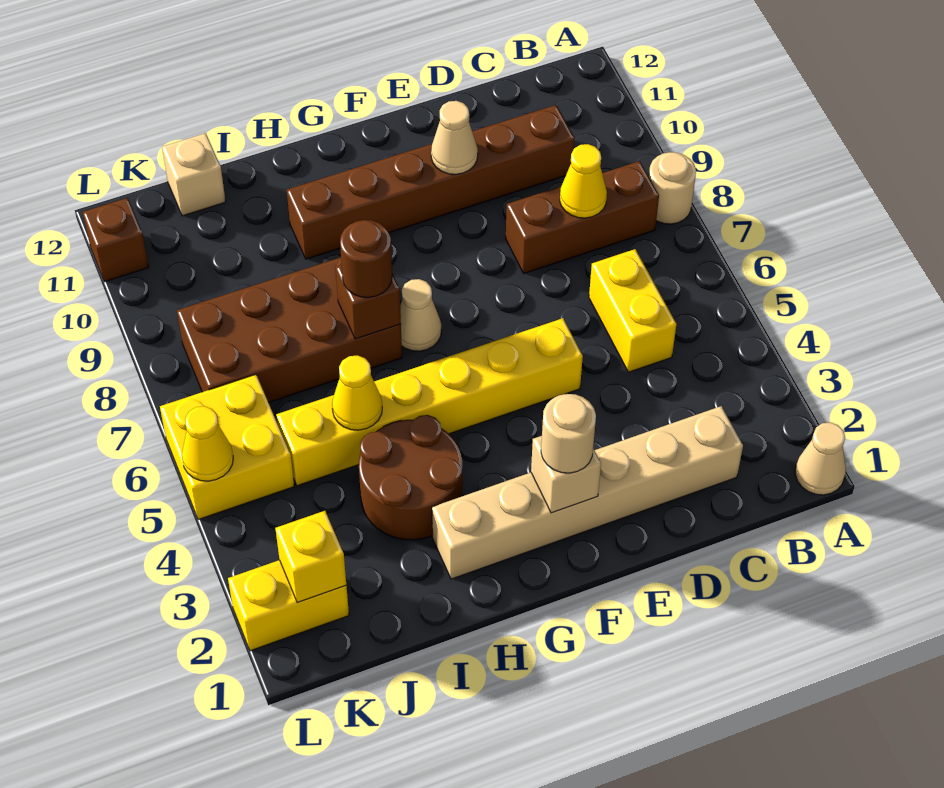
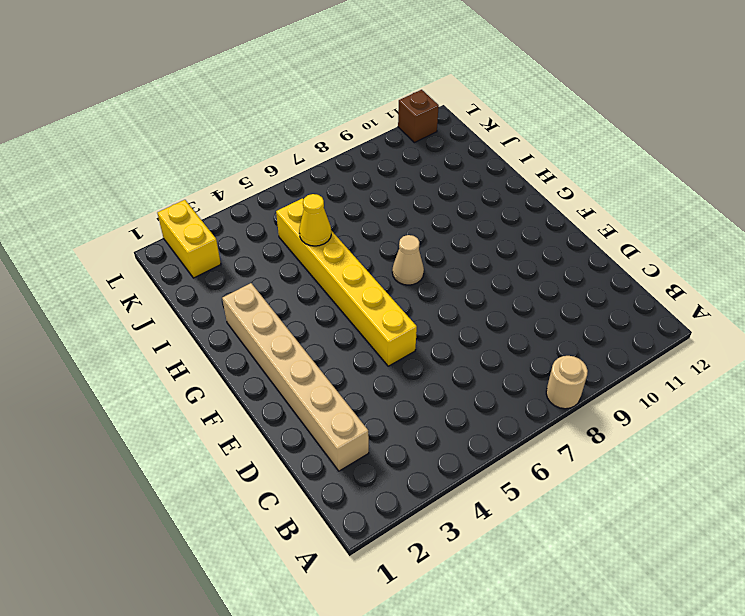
none -> tan cone A1 level 1
none -> brown brick B8:D8 level 1
none -> yellow brick C5:C6 level 1

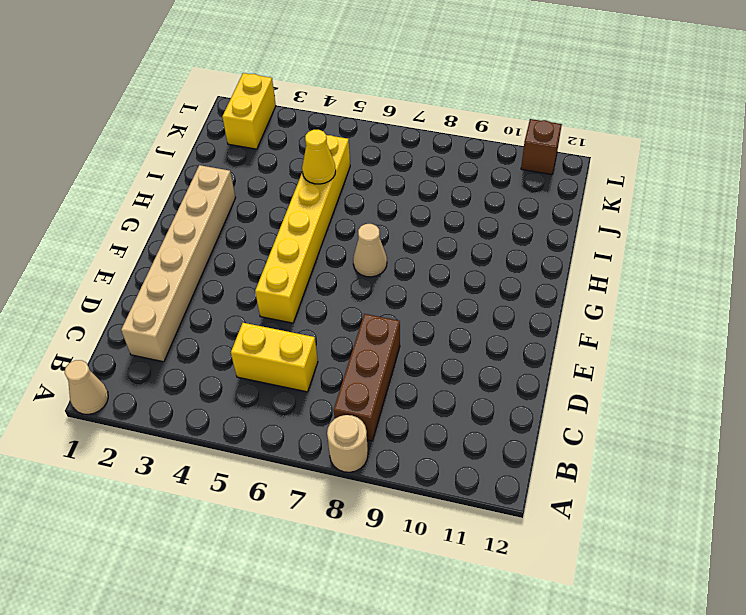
none -> brown brick C10:H10 level 1
none -> brown round brick H3:I4 level 1
none -> brown brick H7:K8 level 1

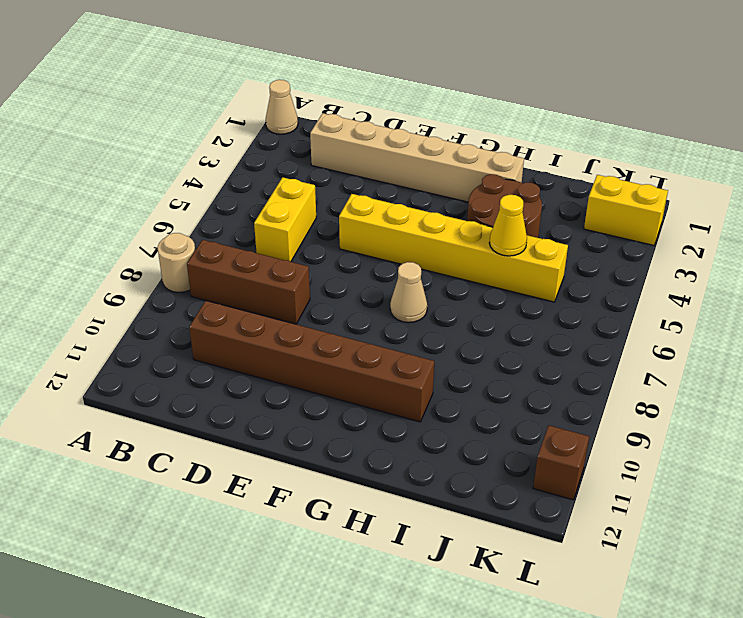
none -> brown brick H7:K8 level 1
none -> tan brick J12 level 1
none -> yellow brick K5:L6 level 1

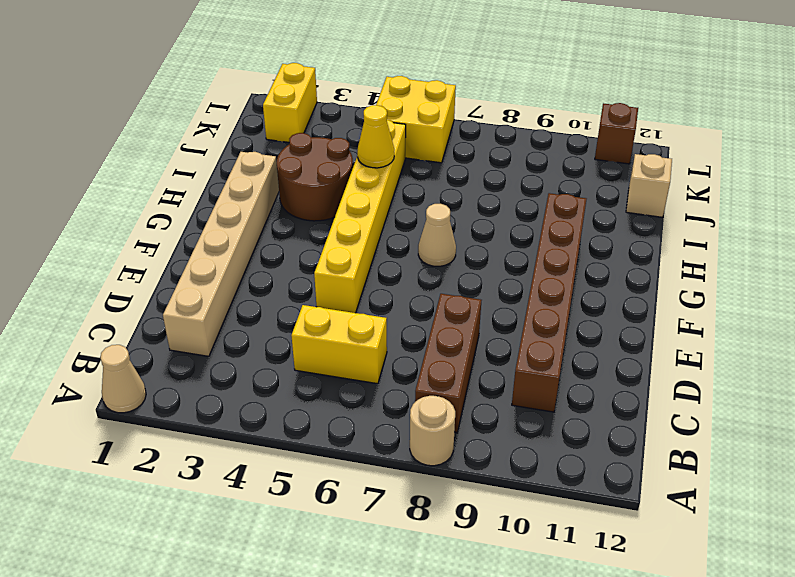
none -> brown brick H7:K8 level 1
none -> yellow cone C8 level 2
none -> tan cone E10 level 2

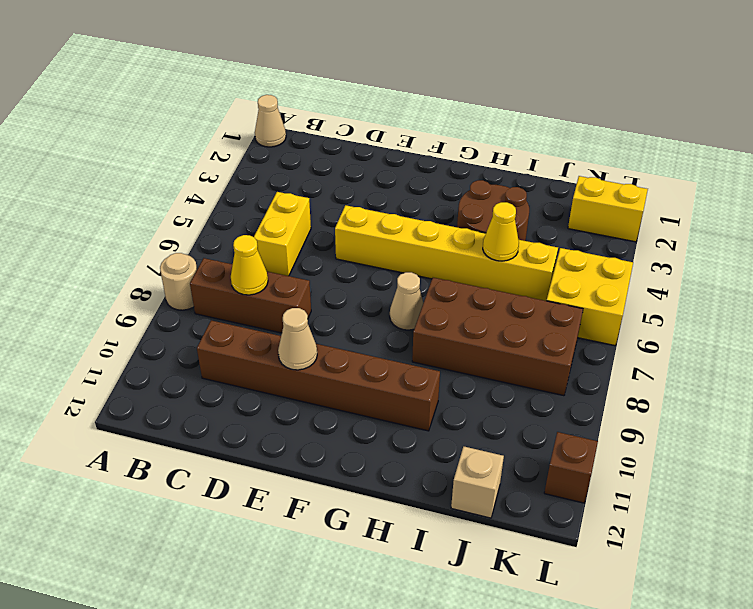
none -> tan brick C2:H2 level 1
none -> tan brick F2 level 2
none -> brown brick H7 level 2

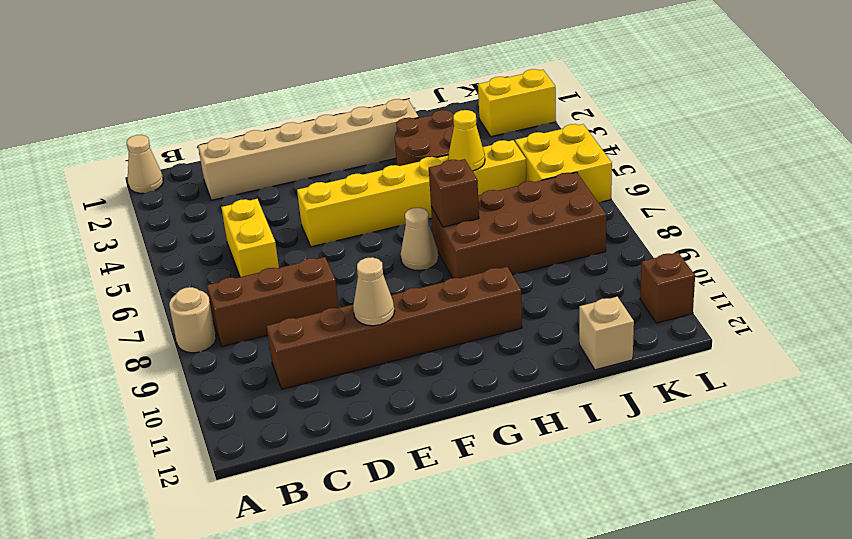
none -> yellow cone C8 level 2
none -> tan brick F2 level 2
none -> yellow brick K2 level 2

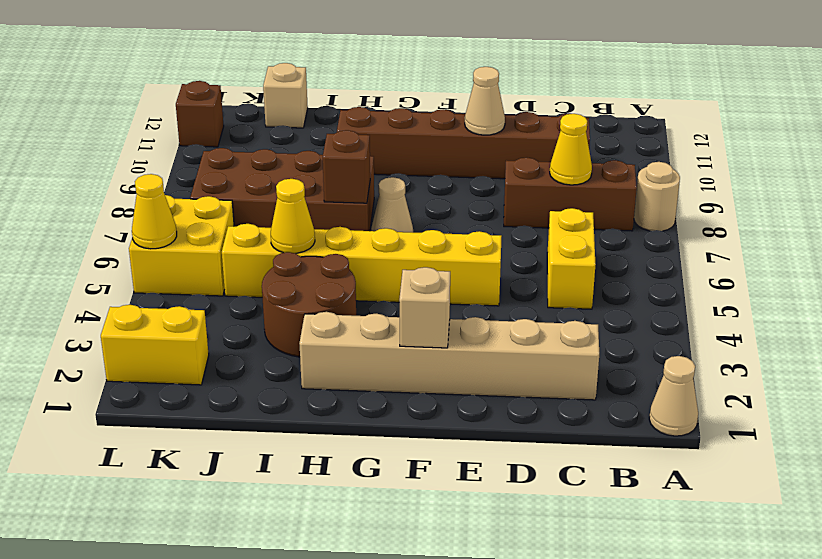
none -> yellow brick K2 level 2
none -> tan round brick F2 level 3
none -> brown round brick H7 level 3

